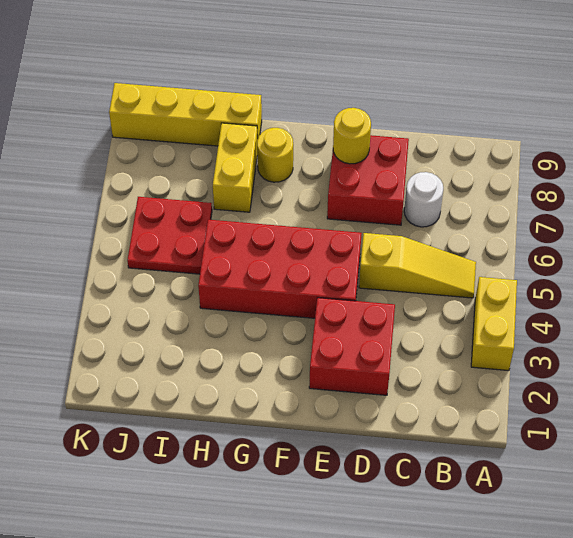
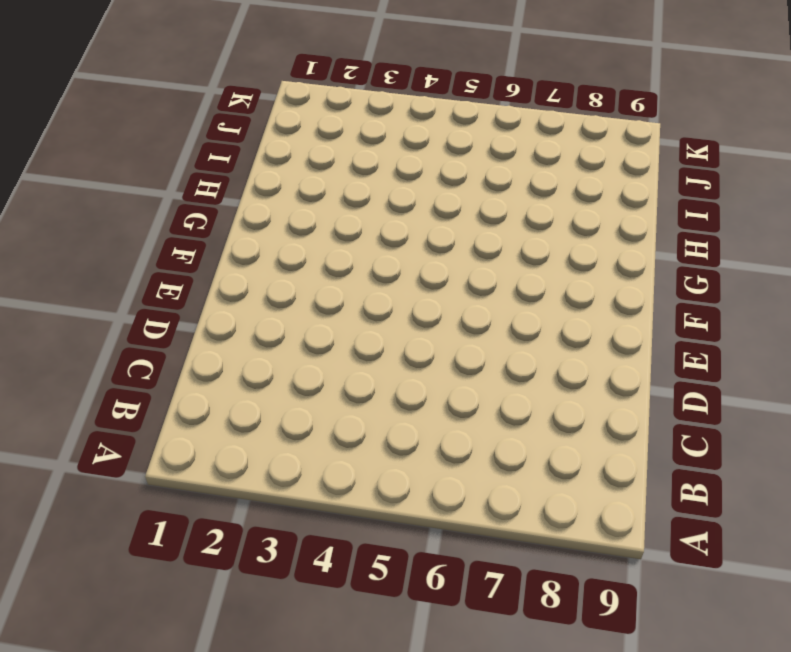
none -> yellow brick A3:A4 level 1
none -> yellow slope B5:D5 level 1 top D

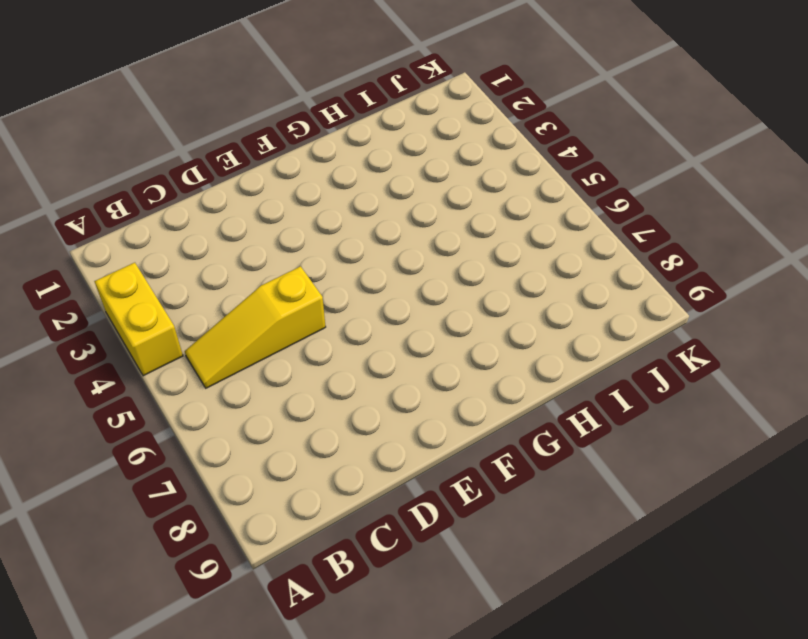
none -> white round brick C7 level 1
none -> red brick D2:E3 level 1

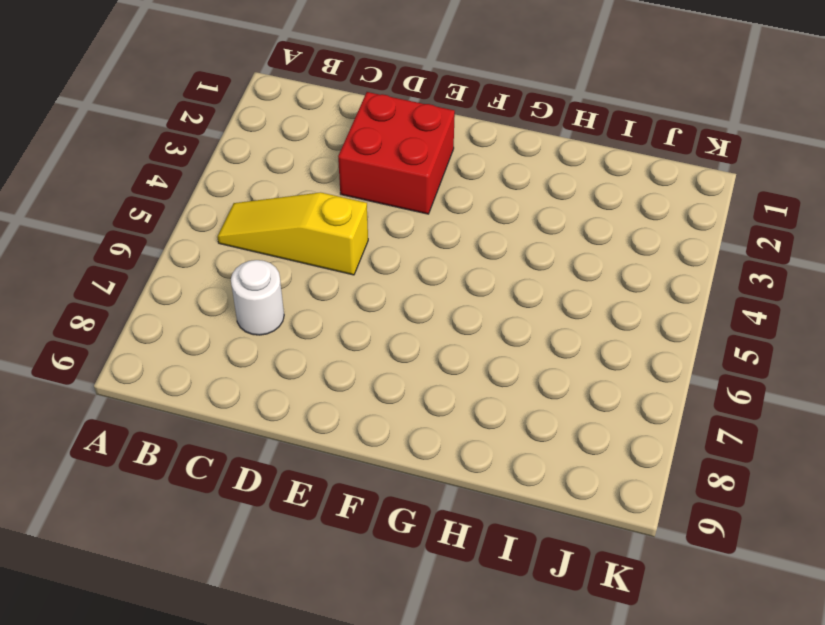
none -> yellow brick A3:A4 level 1
none -> red brick D7:E8 level 1

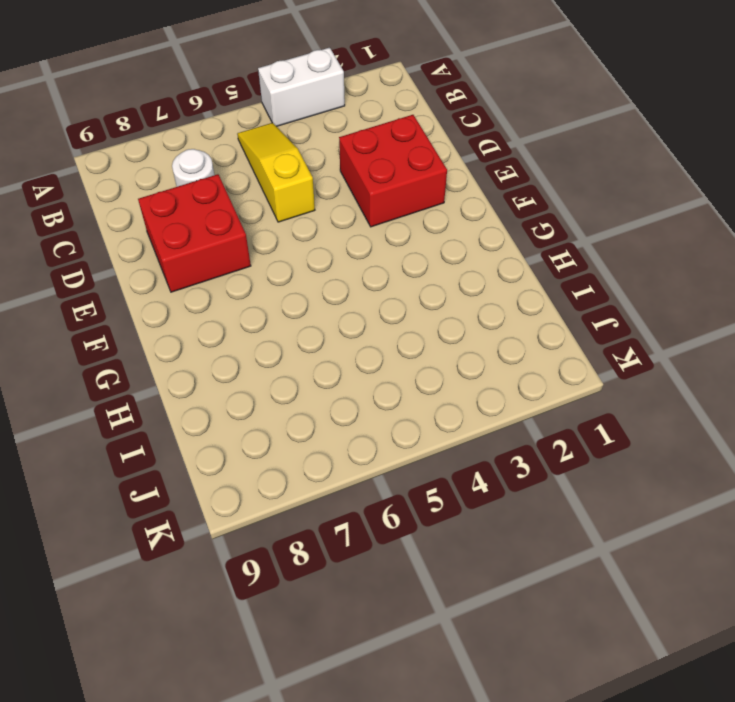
white brick A3:A4 level 1 -> yellow brick A3:A4 level 1
none -> red brick E4:H5 level 1
none -> yellow round brick G8 level 1

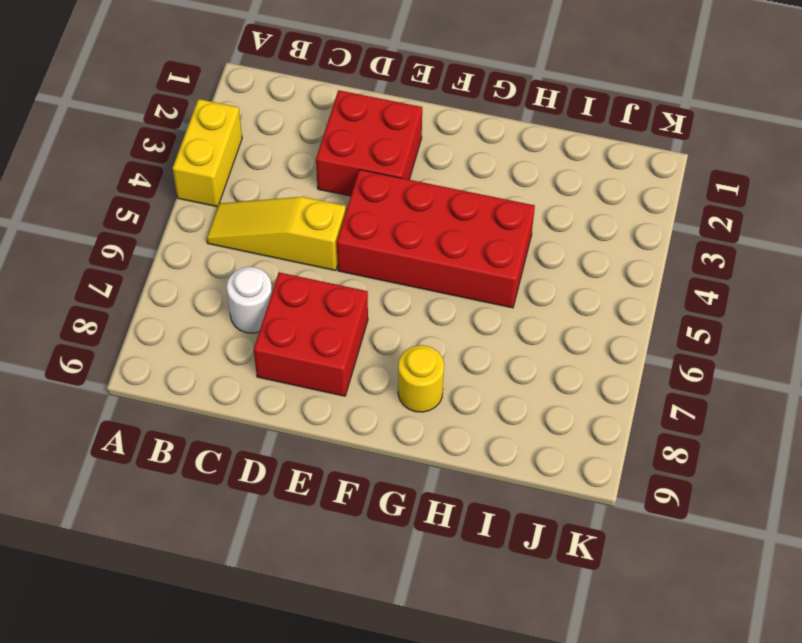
none -> yellow brick H7:H8 level 1
none -> yellow brick H9:K9 level 1

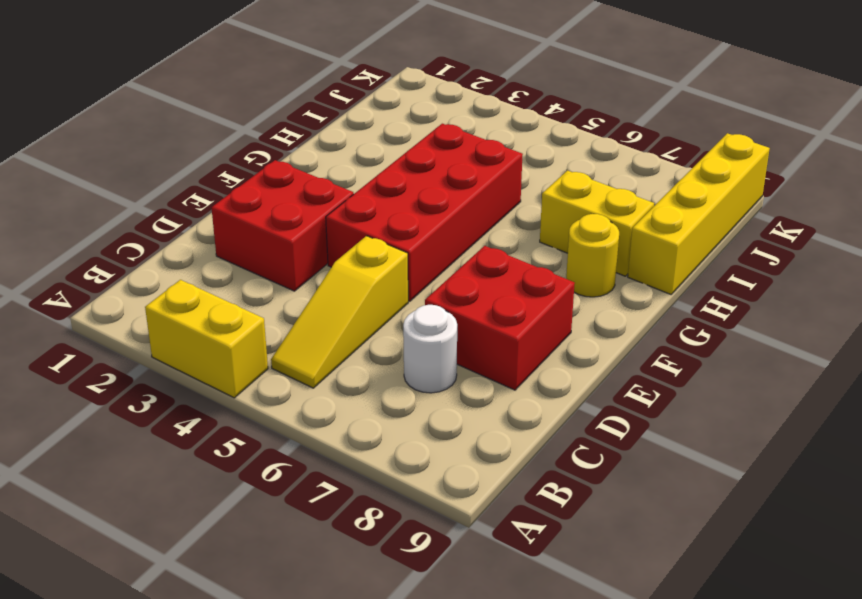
none -> red plate I5:J6 level 1
none -> yellow round brick E8 level 2

